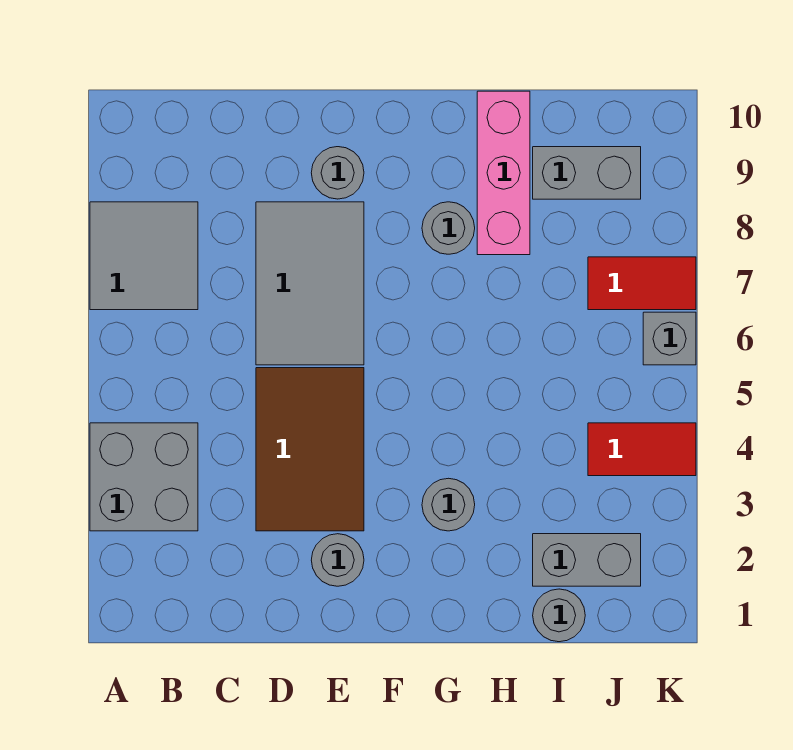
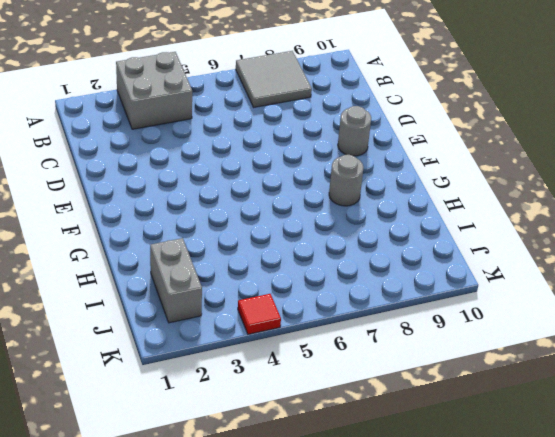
red tile K4 level 1 -> red tile J4:K4 level 1
none -> brown tile D3:E5 level 1
none -> grey tile D6:E8 level 1
none -> grey round brick E2 level 1

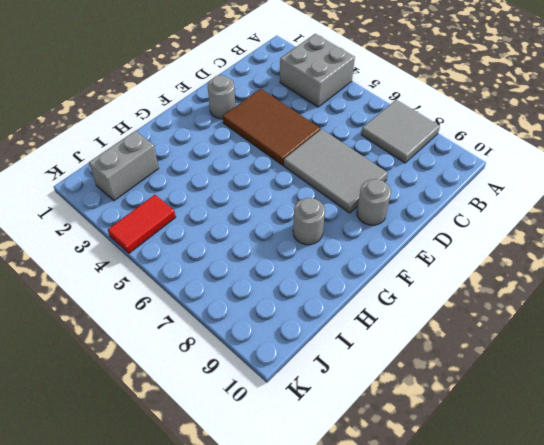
none -> grey round brick G3 level 1
none -> pink brick H8:H10 level 1
none -> grey round brick I1 level 1

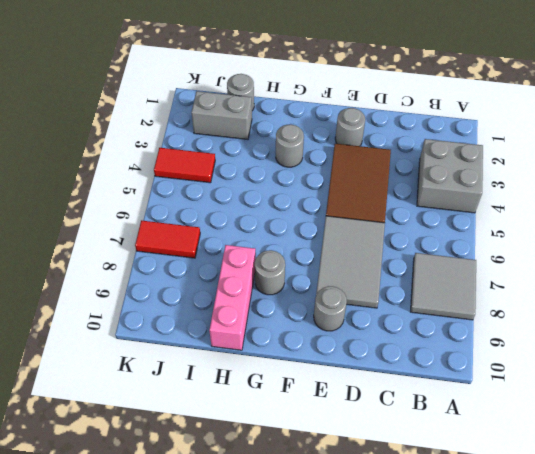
none -> grey brick I9:J9 level 1
none -> grey brick K6 level 1

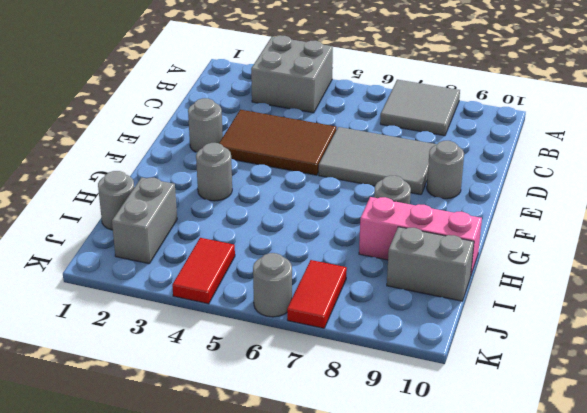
grey brick I9:I10 level 1 -> grey brick I9:J9 level 1
grey round brick K6 level 1 -> grey brick K6 level 1

